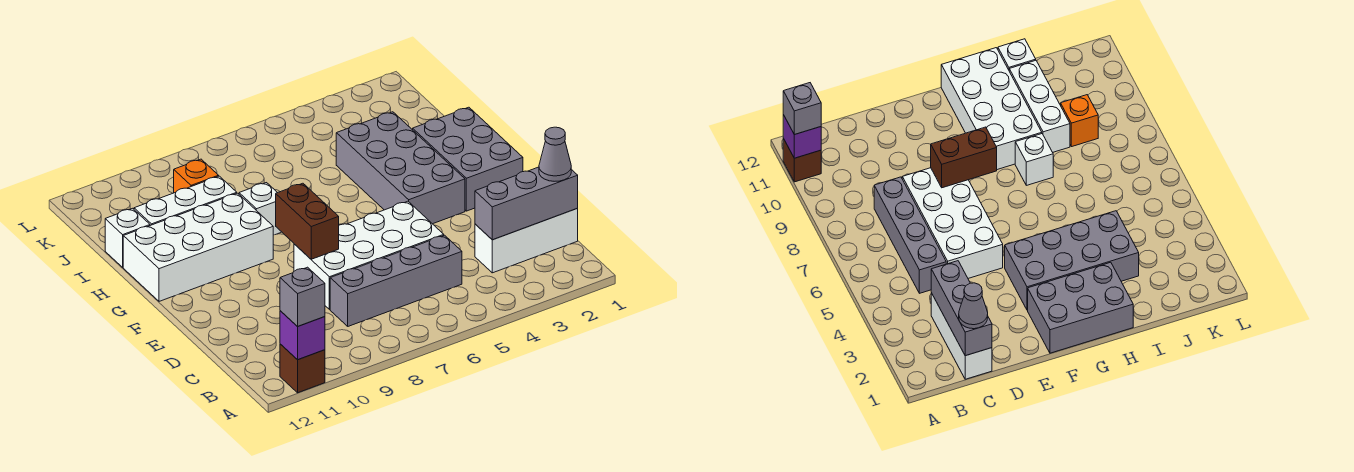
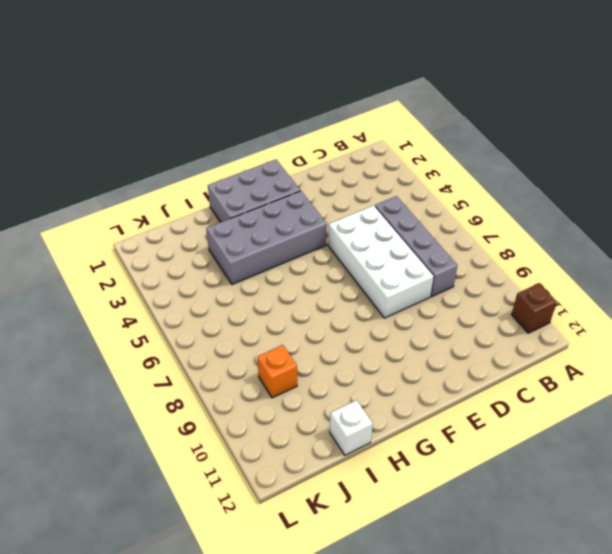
none -> white brick C1:C3 level 1
none -> white brick G9:H12 level 1
none -> white brick H8 level 1

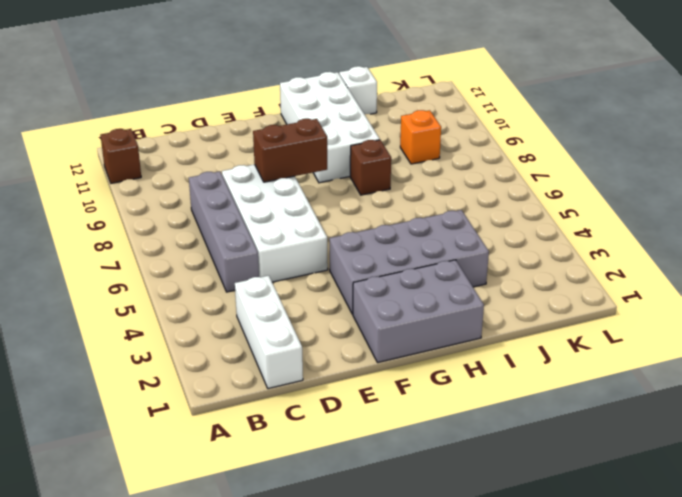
brown brick H8 level 1 -> white brick H8 level 1
none -> white brick I9:I11 level 1
none -> purple brick A11 level 2
none -> grey brick C1:C3 level 2

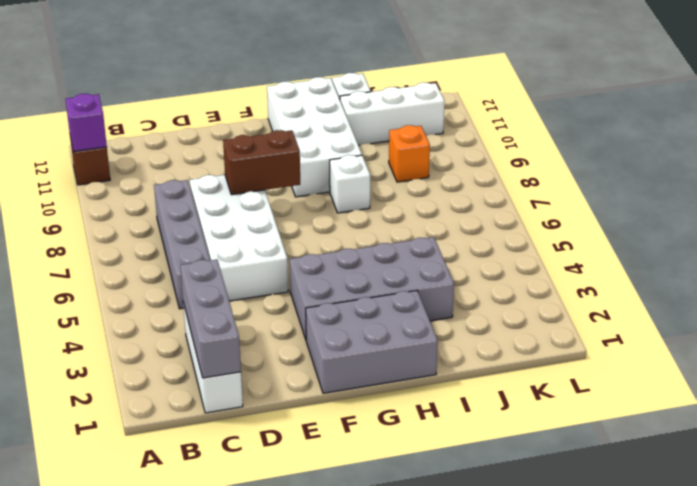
white brick I11:K11 level 1 -> white brick I9:I11 level 1
none -> grey brick A11 level 3
none -> grey cone C1 level 3

